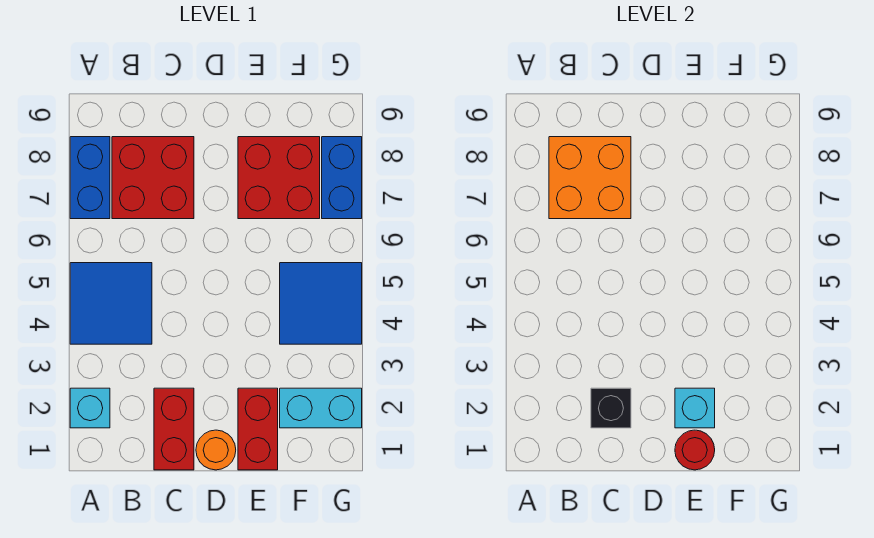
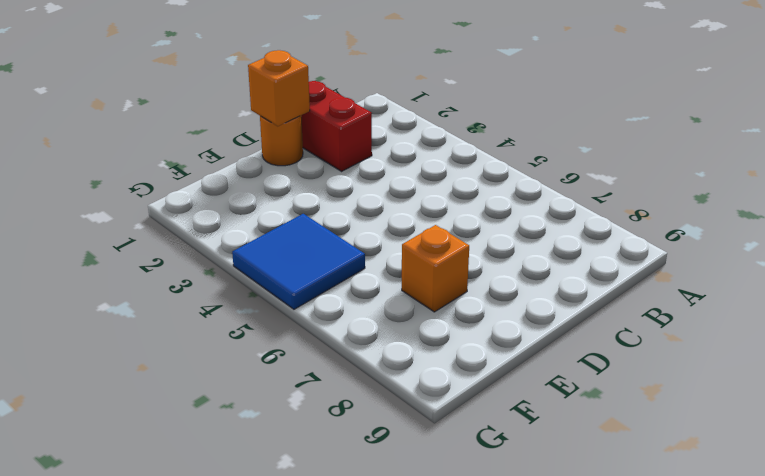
orange brick D1 level 2 -> none
orange brick E7 level 1 -> red brick E7:F8 level 1
none -> cyan brick A2 level 1
none -> blue tile A4:B5 level 1
none -> blue brick A7:A8 level 1

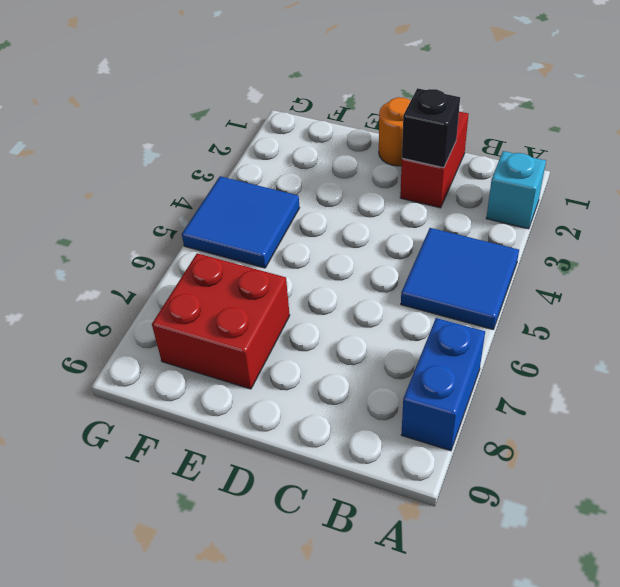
none -> red brick B7:C8 level 1
none -> red brick E1:E2 level 1
none -> cyan brick F2:G2 level 1

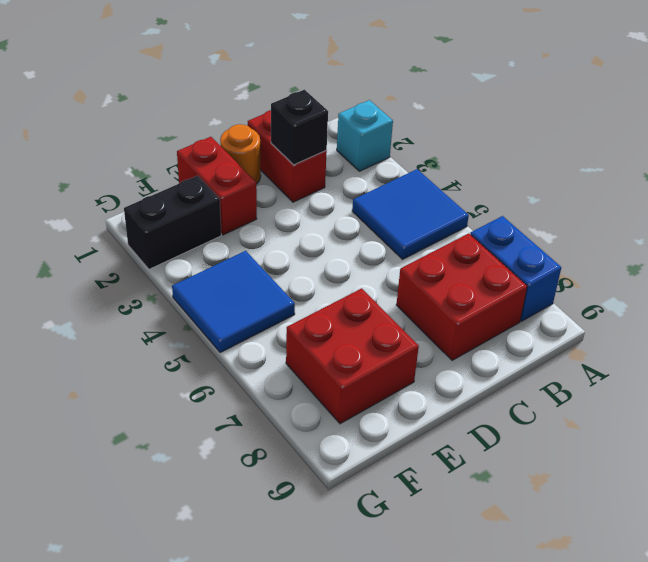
black brick F2:G2 level 1 -> cyan brick F2:G2 level 1
none -> blue brick G7:G8 level 1
none -> orange brick B7:C8 level 2
none -> red round brick E1 level 2

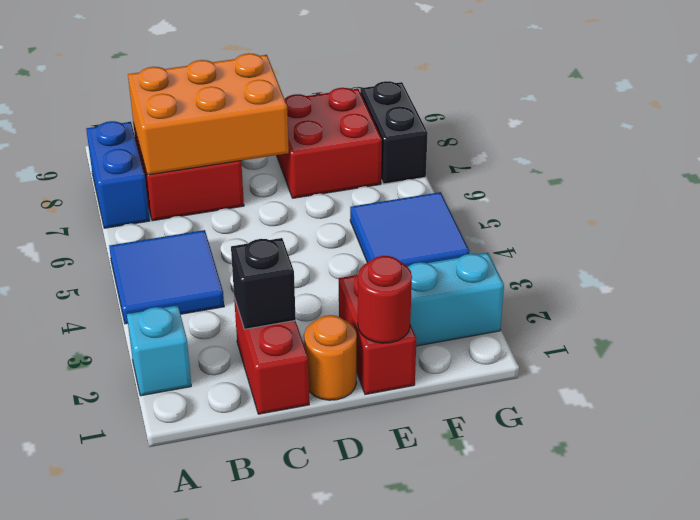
orange brick B7:D8 level 2 -> orange brick B7:C8 level 2
black brick G7:G8 level 1 -> blue brick G7:G8 level 1
none -> cyan brick E2 level 2

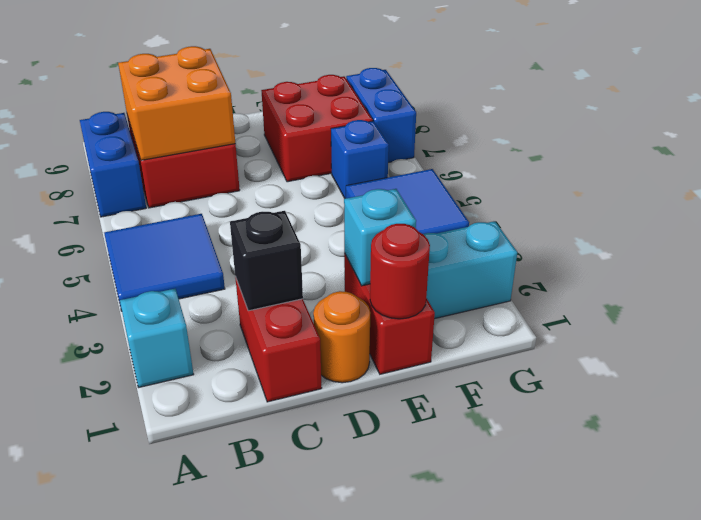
blue brick F6 level 1 -> none

